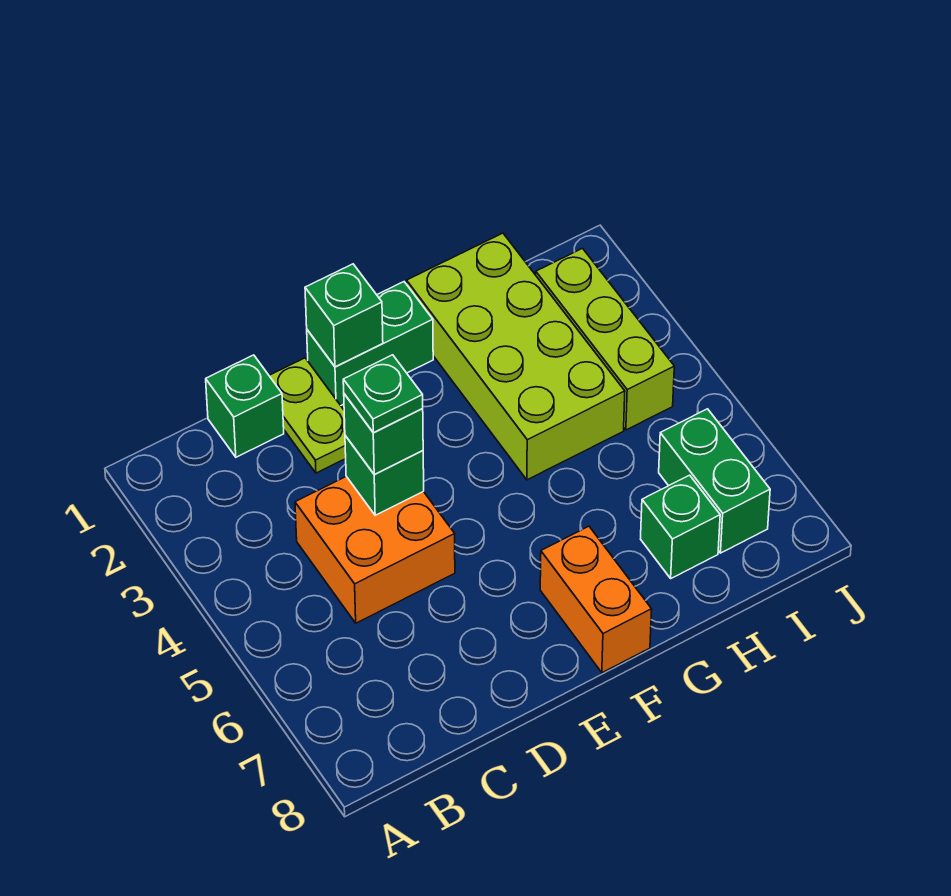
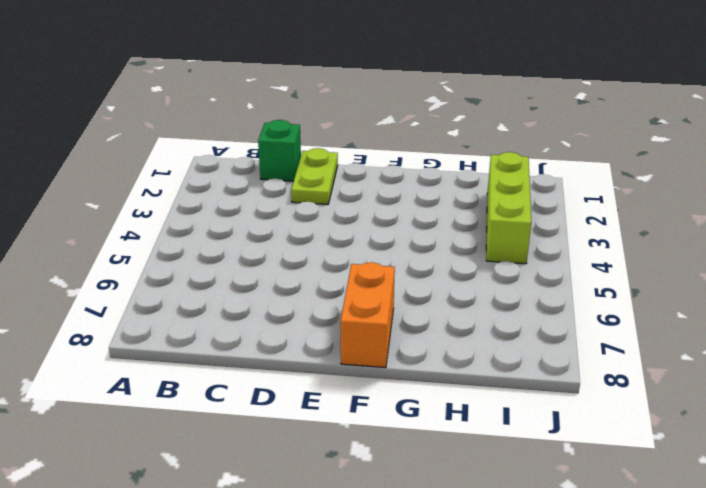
none -> orange brick C4:D5 level 1
none -> green brick E1:F1 level 1
none -> lime brick G1:H4 level 1

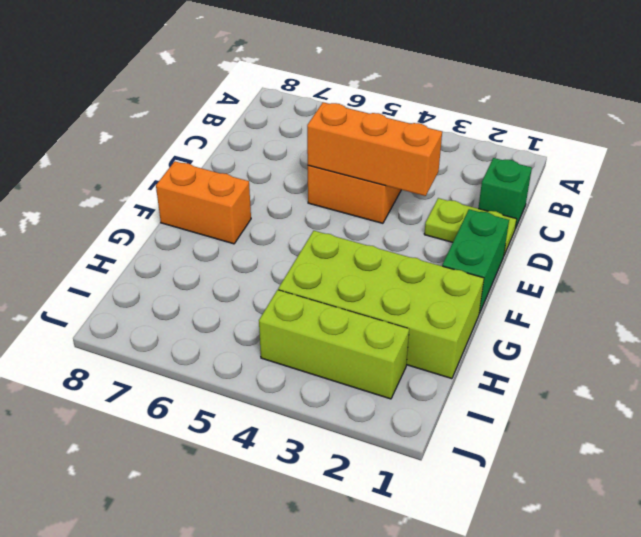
orange brick D3:D5 level 2 -> green brick D4 level 2
none -> green brick H7 level 1
none -> green brick I6:I7 level 1
none -> green brick E1 level 2

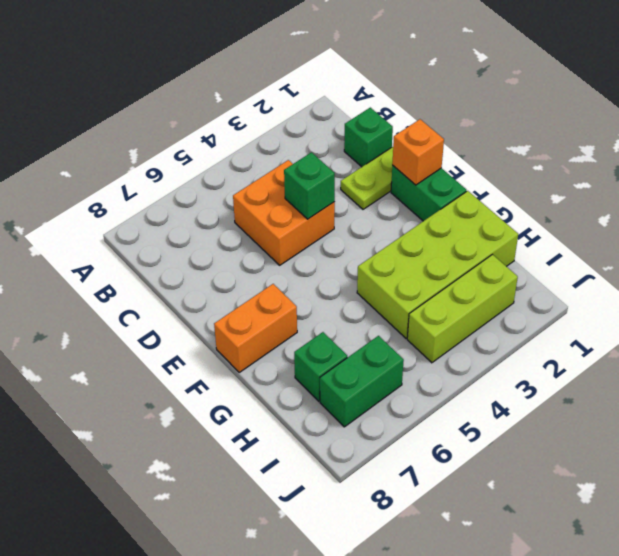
orange brick E1 level 2 -> green brick E1 level 2
none -> green brick D4 level 3
none -> green plate D4 level 4

